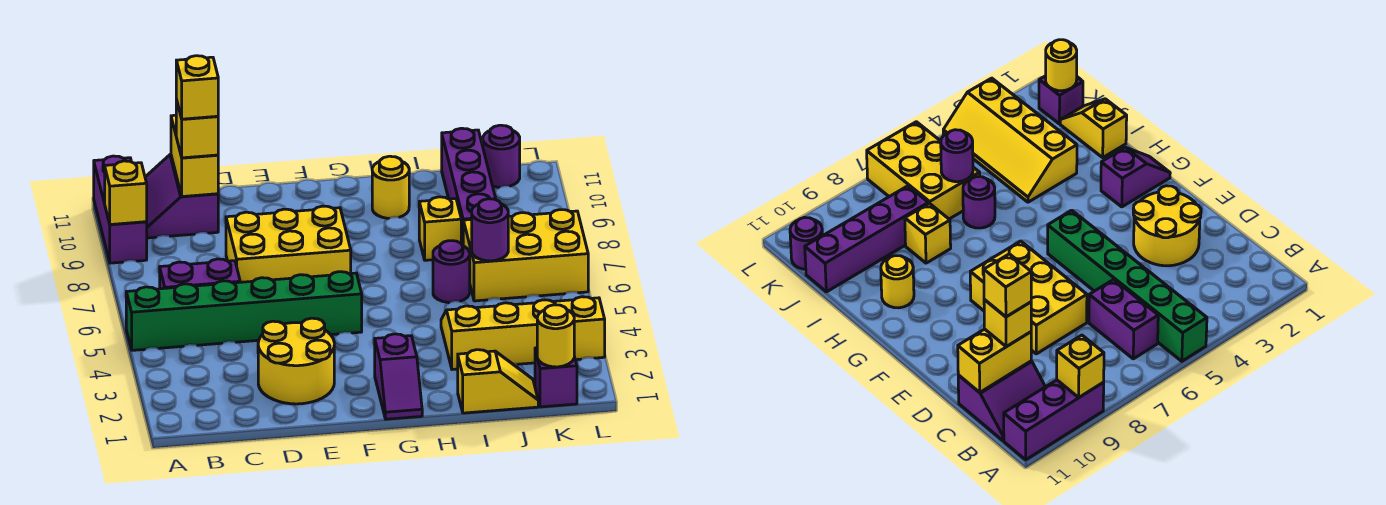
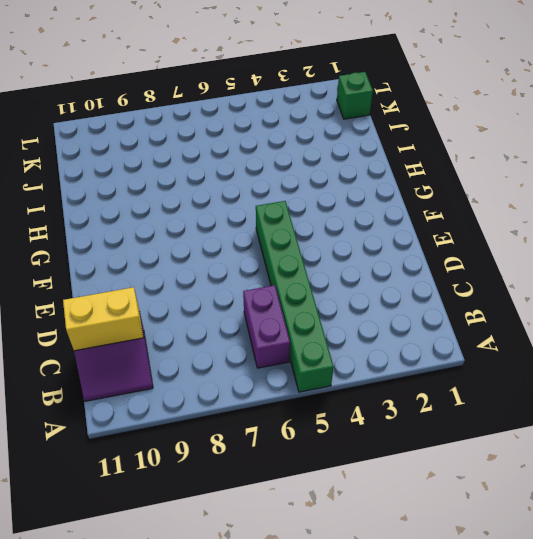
green brick K1 level 1 -> purple brick K1 level 1
none -> purple brick A9:A11 level 1
none -> yellow round brick D2:E3 level 1
none -> yellow brick D7:F8 level 1

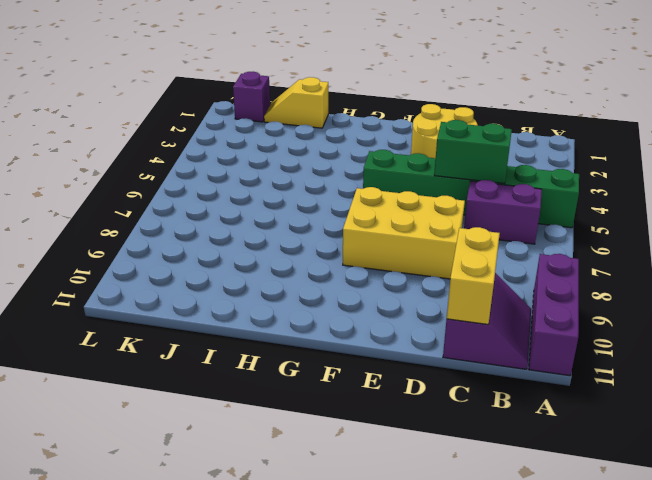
green brick C5:D5 level 2 -> none
none -> purple slope G1:G2 level 1 top 2
none -> yellow round brick H10 level 1
none -> yellow slope I3:L4 level 1 top 3

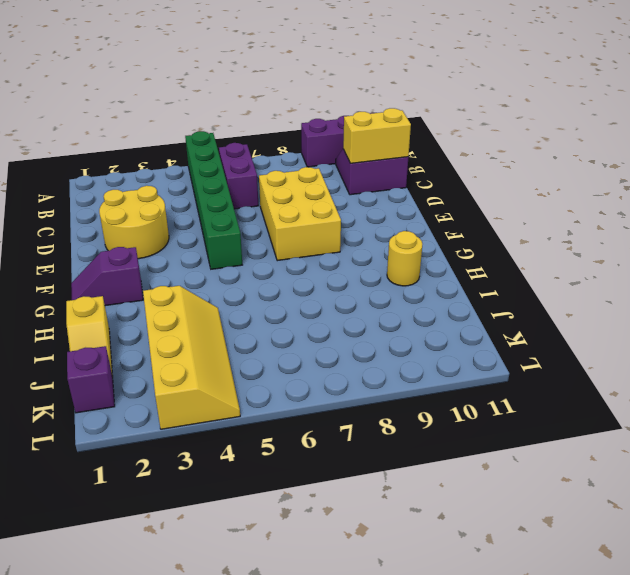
none -> purple round brick I6 level 1
none -> yellow brick I8 level 1
none -> yellow brick J6:L7 level 1

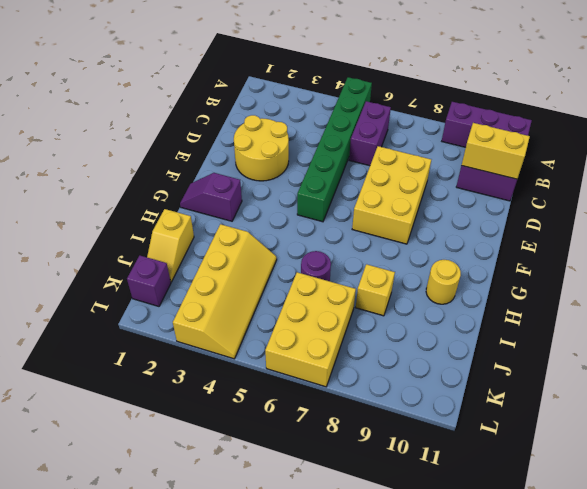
none -> purple brick J8:J11 level 1
none -> purple round brick K11 level 1
none -> yellow brick A9 level 2

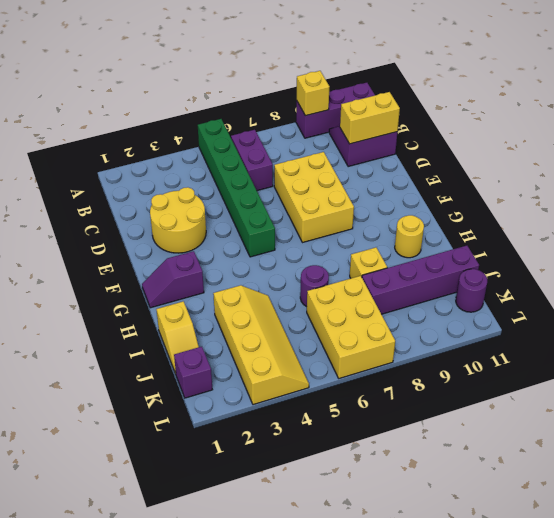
none -> purple round brick J6 level 2
none -> yellow round brick K1 level 2
none -> yellow brick C10 level 3

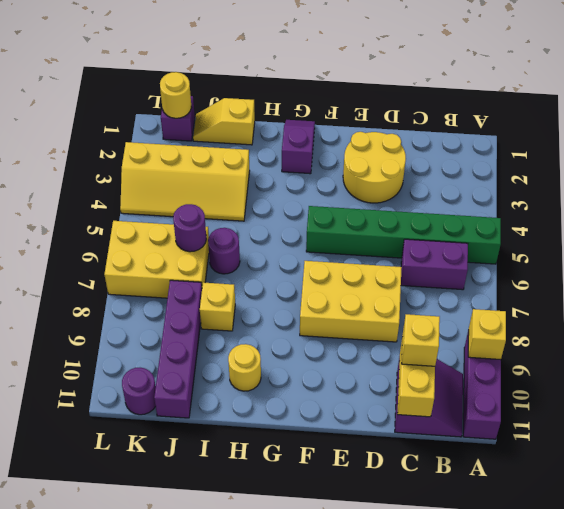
none -> yellow brick C10 level 4

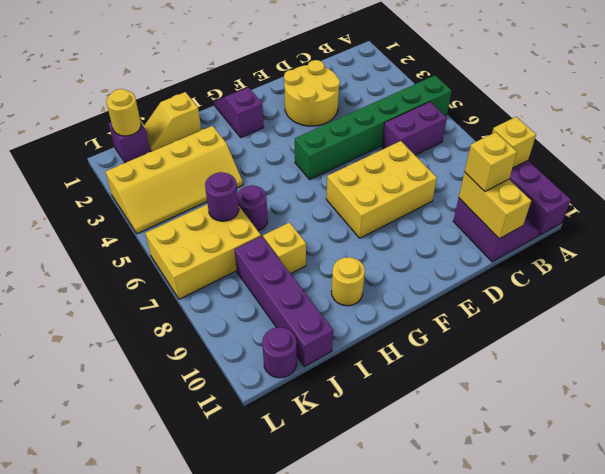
none -> yellow brick C10 level 4

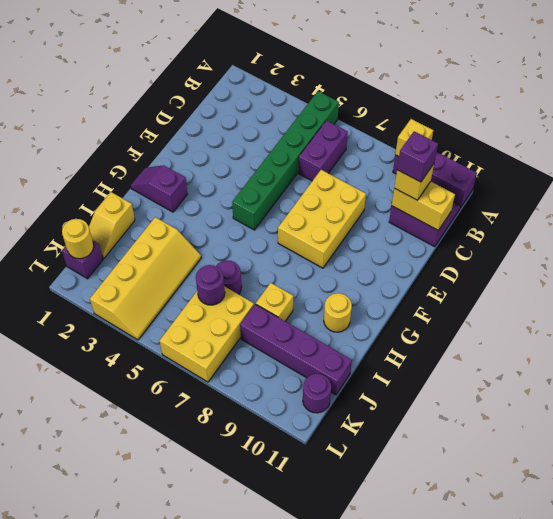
purple brick C10 level 4 -> yellow brick C10 level 4
none -> yellow round brick D2:E3 level 1

